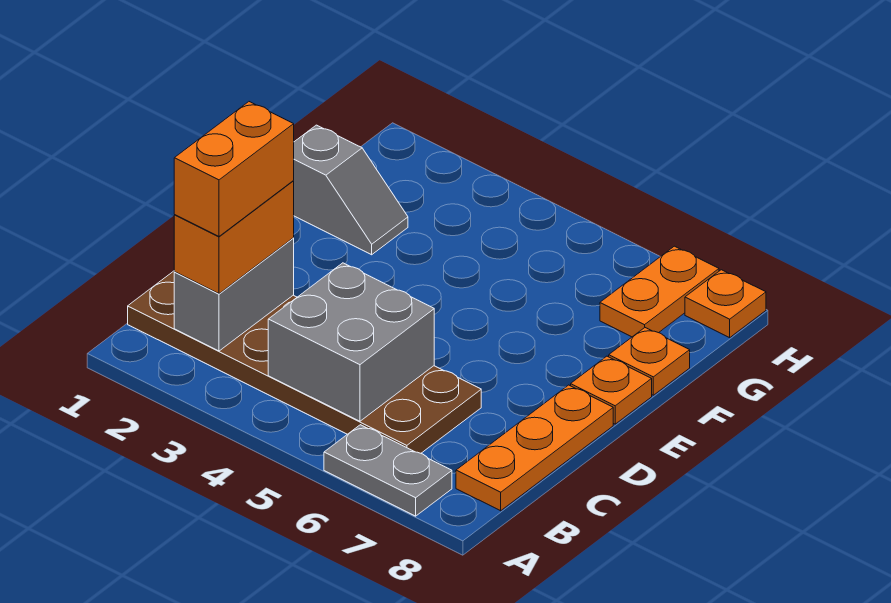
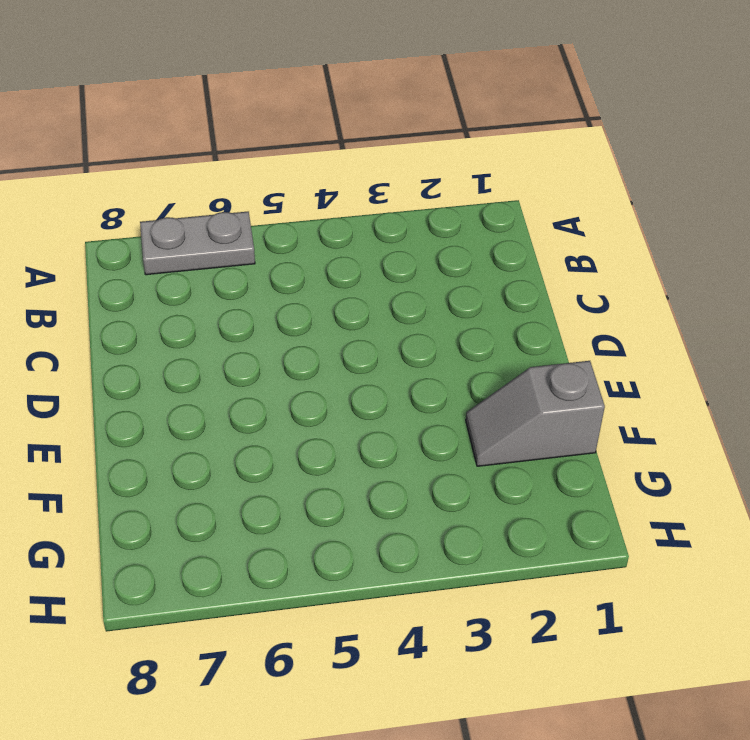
none -> brown plate B1:C6 level 1
none -> orange plate B8:D8 level 1
none -> orange plate E8 level 1

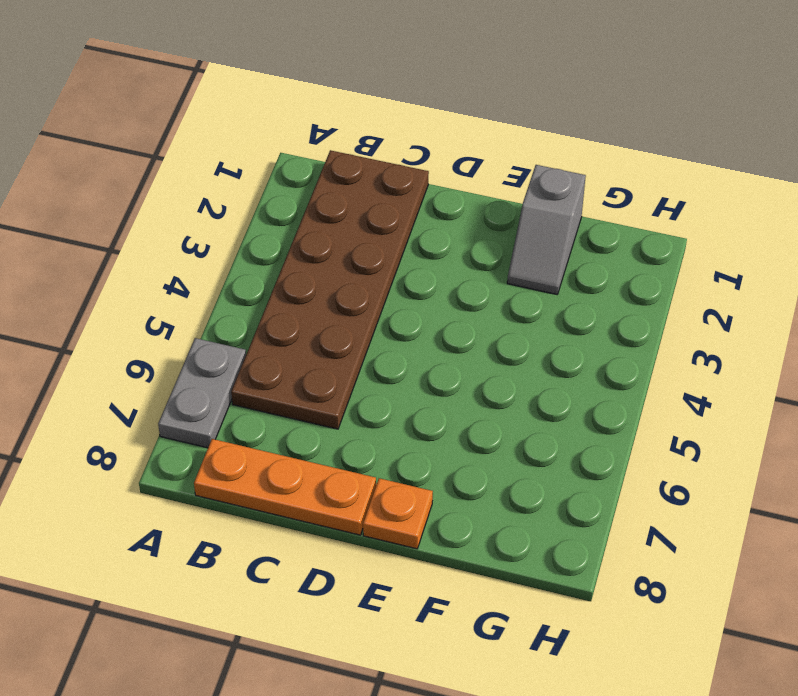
none -> orange plate F8 level 1
none -> orange plate G7:H7 level 1
none -> orange plate H8 level 1

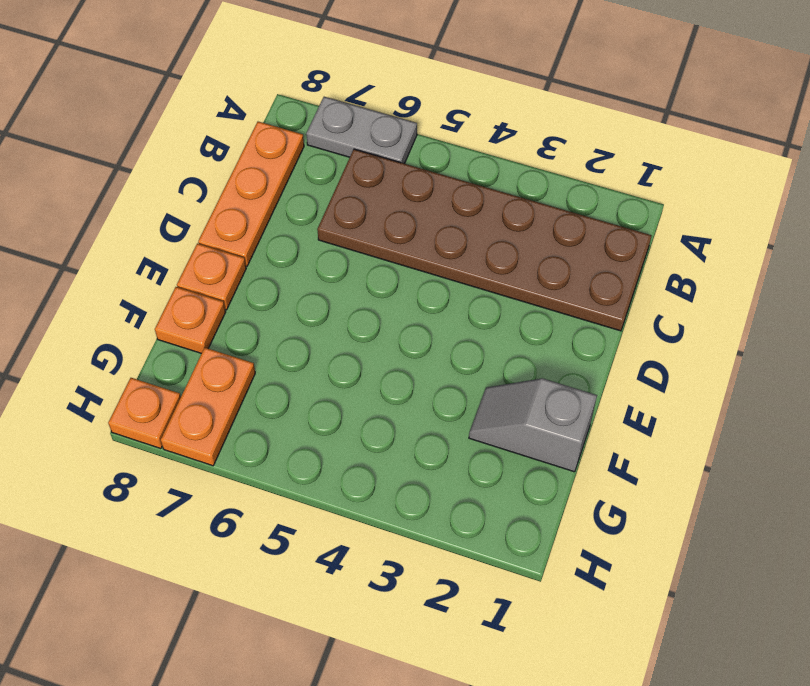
none -> grey brick B2:C2 level 2
none -> grey brick B4:C5 level 2
none -> orange brick B2:C2 level 3

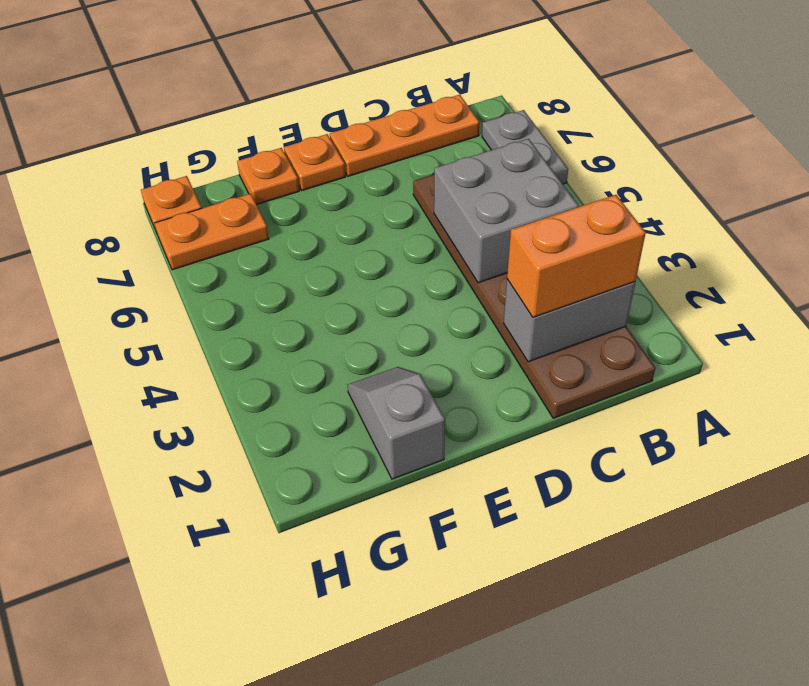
none -> orange brick B2:C2 level 4

